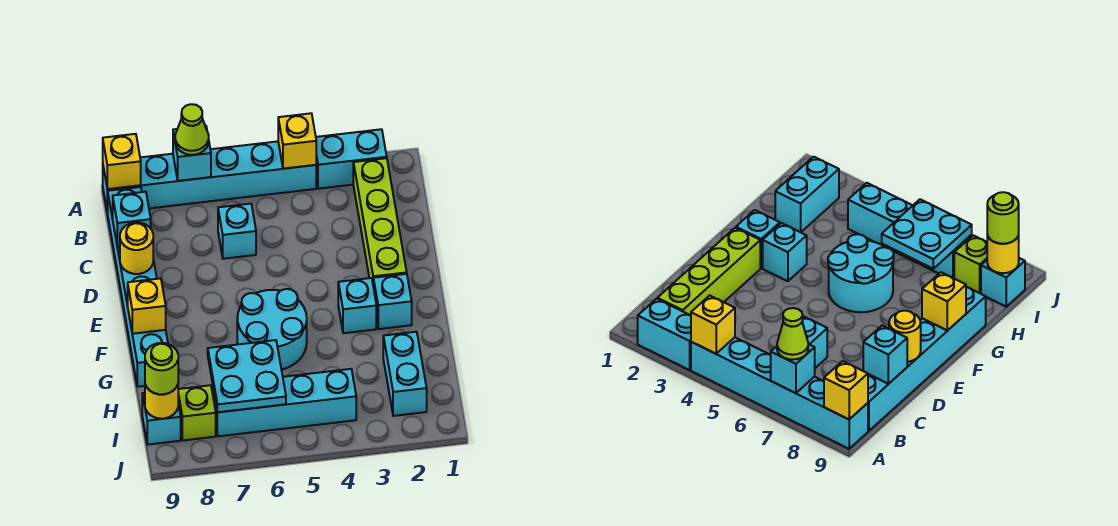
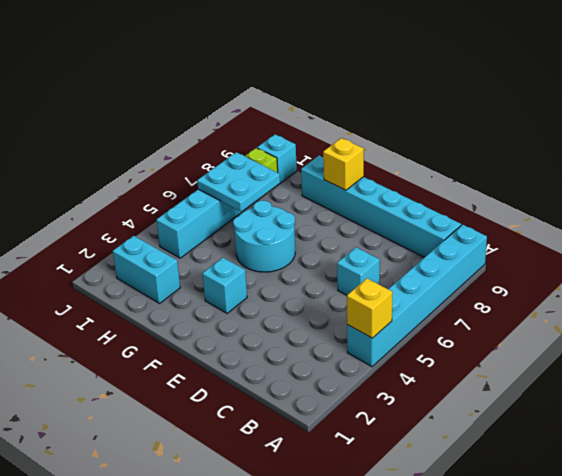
none -> cyan brick A2:A3 level 1
none -> lime brick B2:E2 level 1
none -> cyan brick F2 level 1

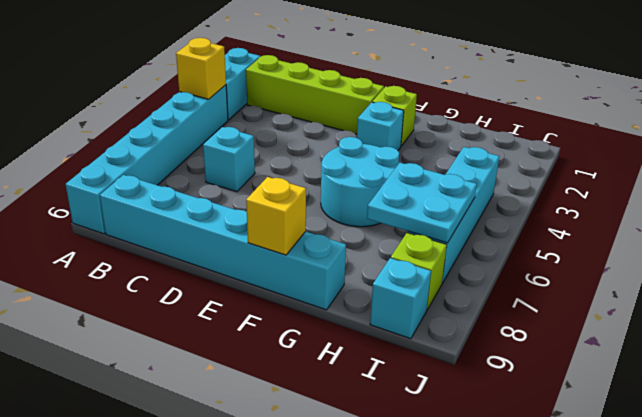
lime brick F2 level 1 -> cyan brick F2 level 1
none -> cyan brick H2:I2 level 1
none -> cyan brick A7 level 2
none -> yellow brick A9 level 2

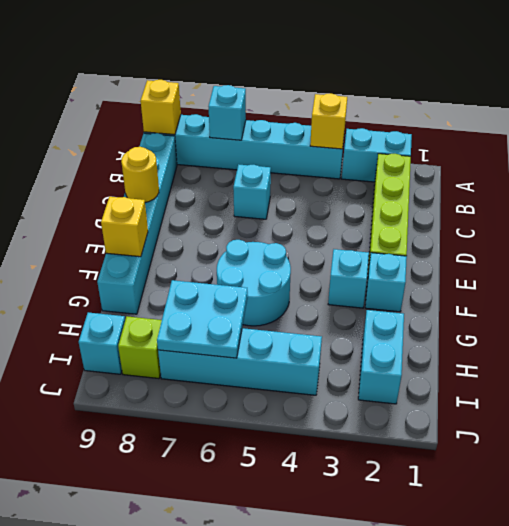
none -> cyan brick C9 level 2
none -> yellow round brick I9 level 2
none -> lime cone A7 level 3

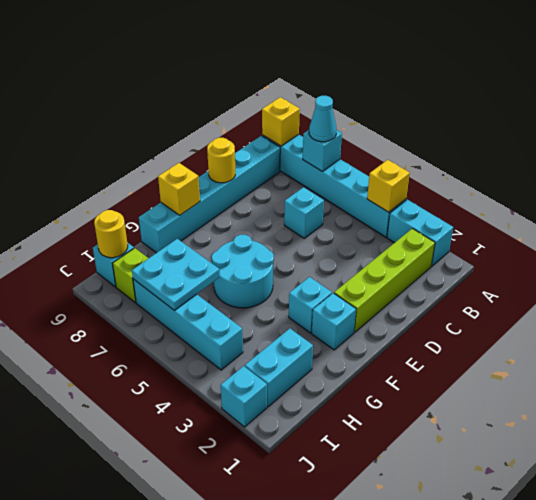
cyan cone A7 level 3 -> lime cone A7 level 3
cyan brick J2 level 1 -> cyan brick C9 level 2
none -> lime round brick I9 level 3

